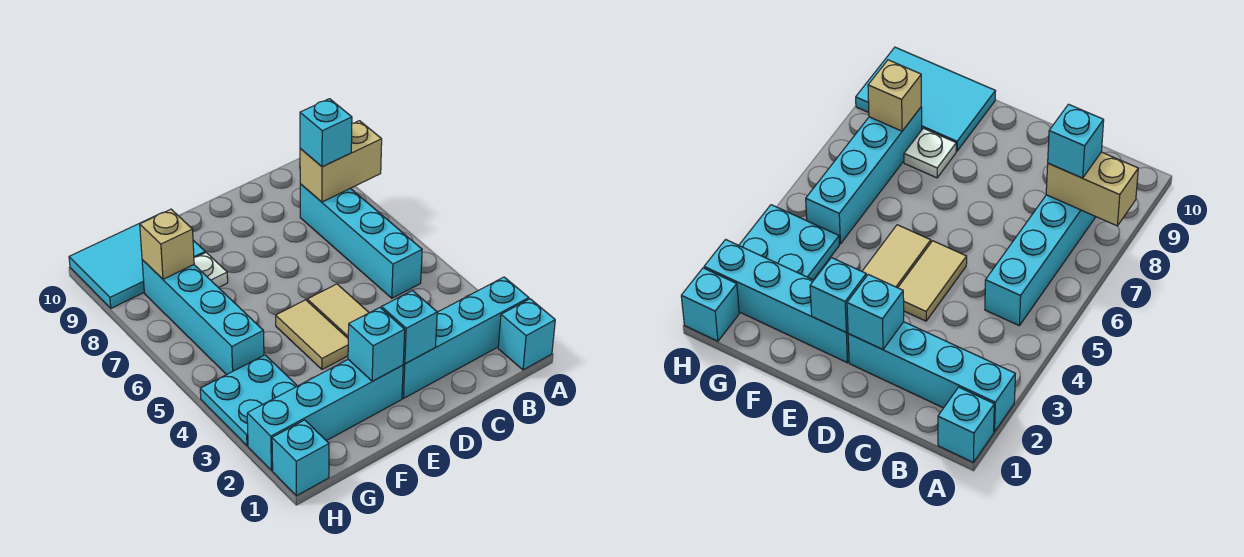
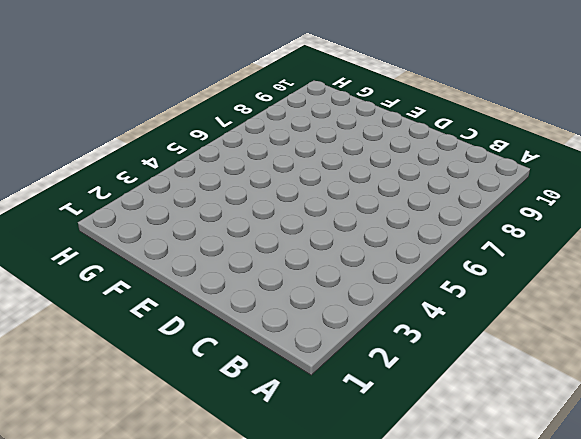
none -> cyan brick A1 level 1
none -> cyan brick A2:D2 level 1
none -> cyan brick B5:B8 level 1

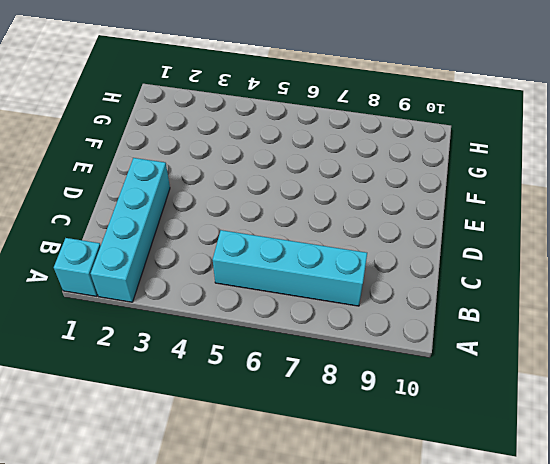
none -> tan tile D4:D5 level 1
none -> cyan brick E2:H2 level 1
none -> tan tile E4:E5 level 1

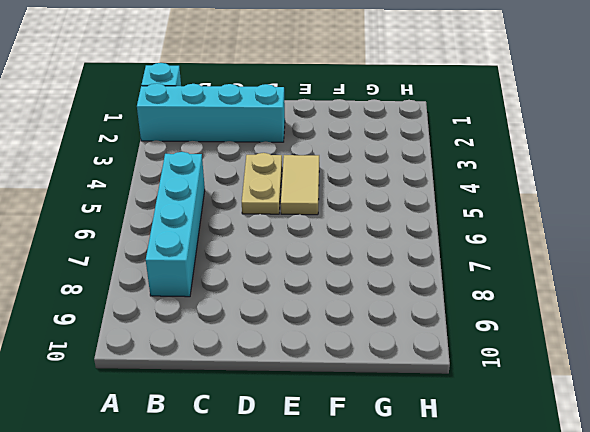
tan plate D4:D5 level 1 -> tan tile D4:D5 level 1
none -> cyan brick E2:H2 level 1
none -> white plate F8 level 1
none -> cyan tile F9:H10 level 1

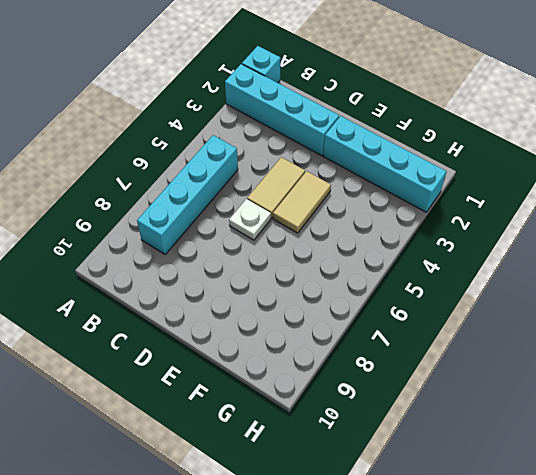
white plate D6 level 1 -> white plate F8 level 1
none -> cyan tile F9:H10 level 1
none -> cyan plate G3:H4 level 1
none -> cyan brick G5:G8 level 1

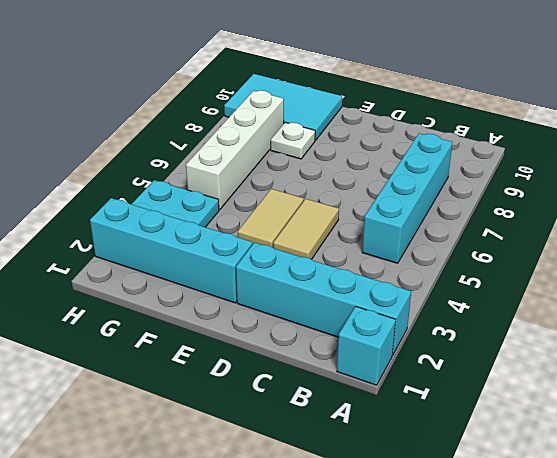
white brick G5:G8 level 1 -> cyan brick G5:G8 level 1
none -> cyan brick H1 level 1
none -> tan brick A8:B8 level 2
none -> cyan brick D2 level 2

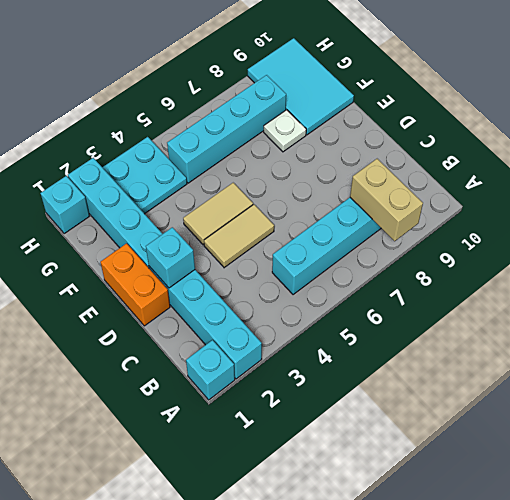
orange brick D1:E1 level 1 -> none
none -> cyan brick E2 level 2
none -> tan brick G8 level 2
none -> cyan brick B8 level 3

